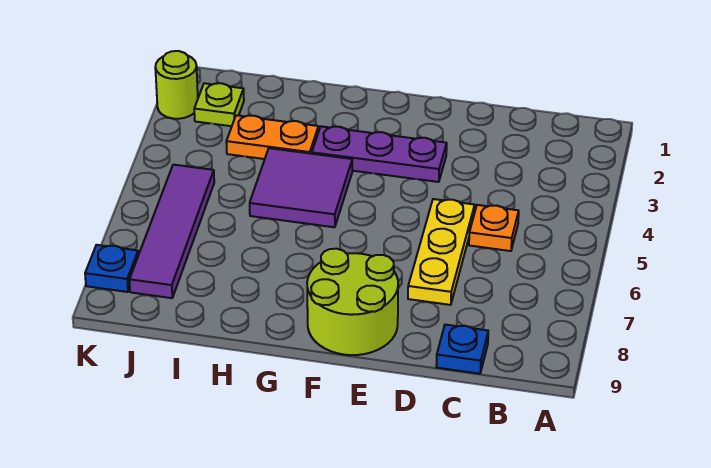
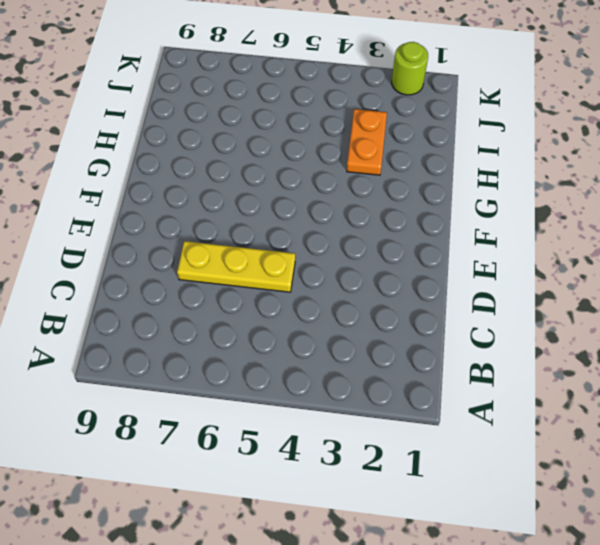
none -> orange plate C5 level 1
none -> blue plate C9 level 1

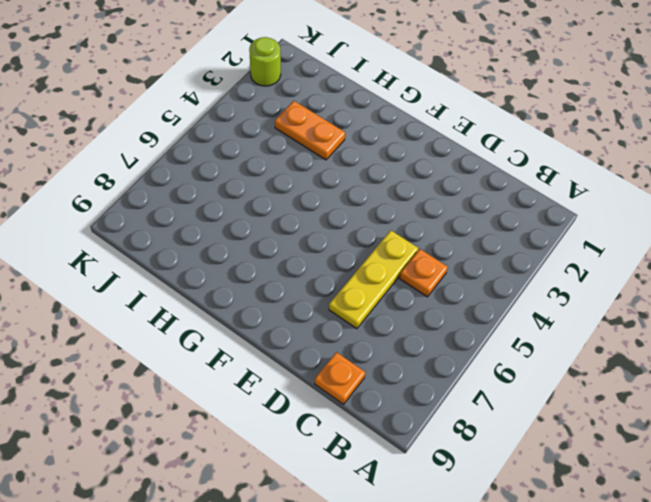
orange plate C9 level 1 -> blue plate C9 level 1
none -> purple plate E3:G3 level 1
none -> lime round brick E8:F9 level 1

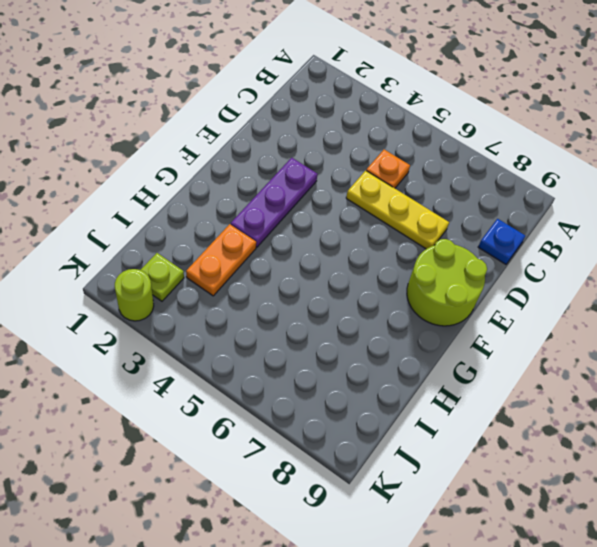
none -> purple tile G4:H5 level 1
none -> purple tile J5:J8 level 1

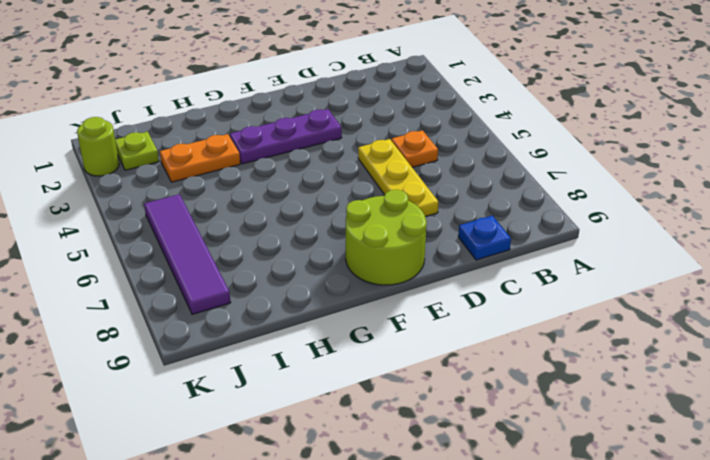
none -> purple tile G4:H5 level 1
none -> blue plate K8 level 1

